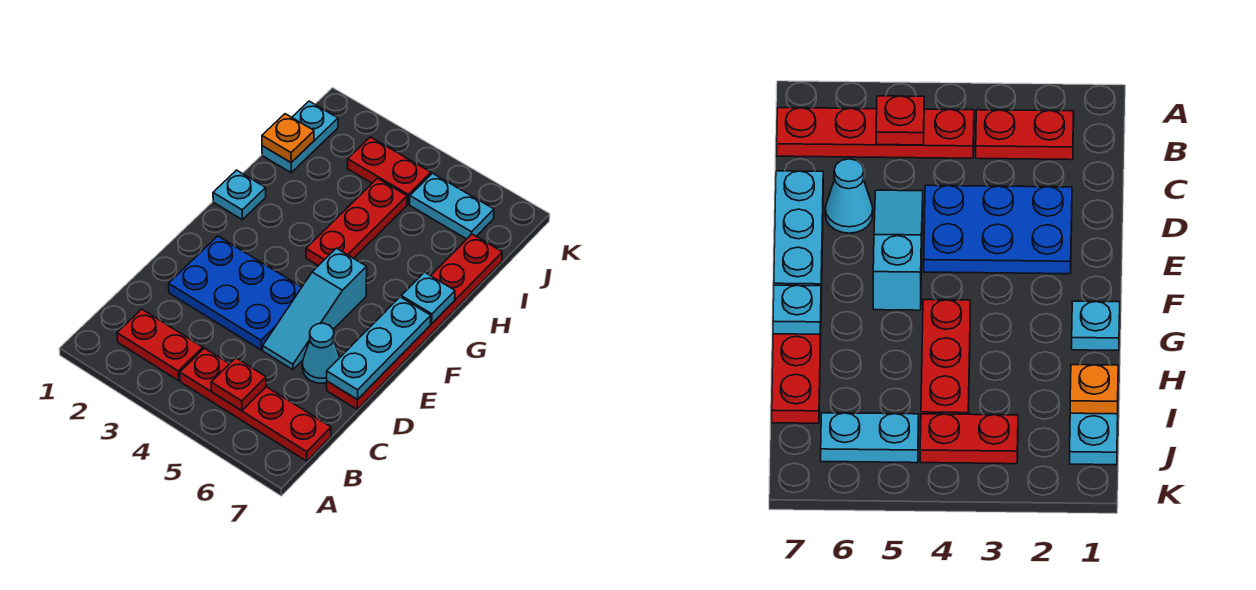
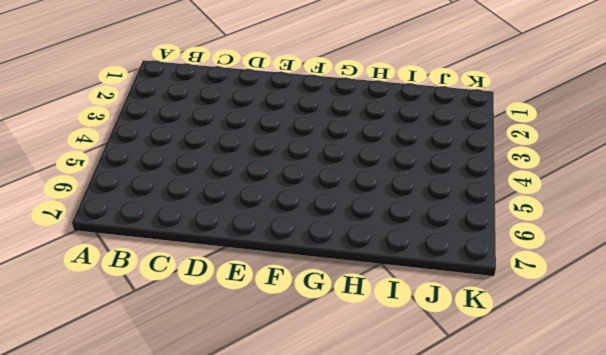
none -> red plate B2:B3 level 1
none -> red plate B4:B7 level 1
none -> blue plate D2:E4 level 1

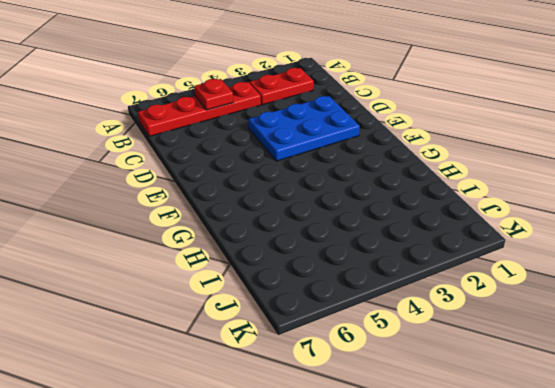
none -> cyan slope D5:F5 level 1 top F
none -> cyan cone D6 level 1
none -> red plate D7:I7 level 1

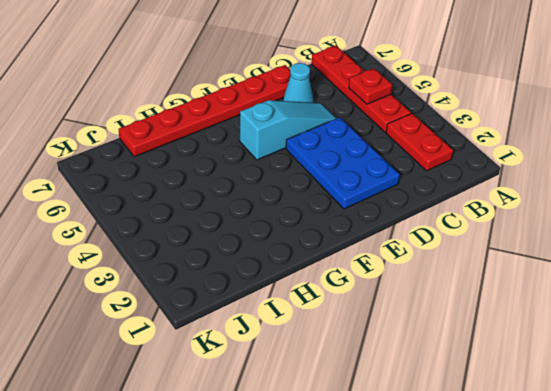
none -> cyan plate G1 level 1
none -> red plate G4:I4 level 1
none -> cyan plate I1:J1 level 1

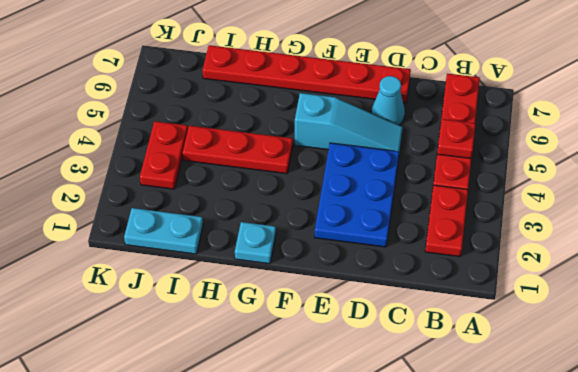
none -> cyan plate J5:J6 level 1
none -> cyan plate D7:F7 level 2
none -> cyan plate G7 level 2

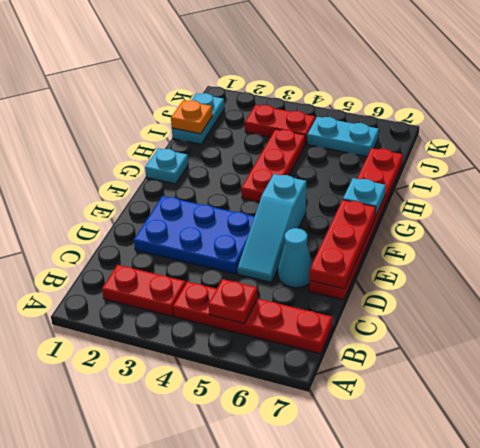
red plate D7:F7 level 2 -> cyan plate D7:F7 level 2

